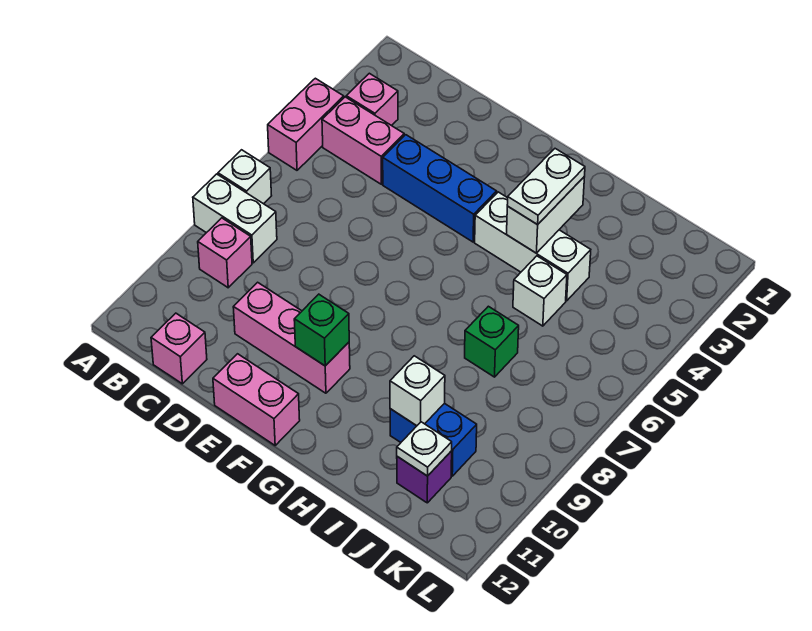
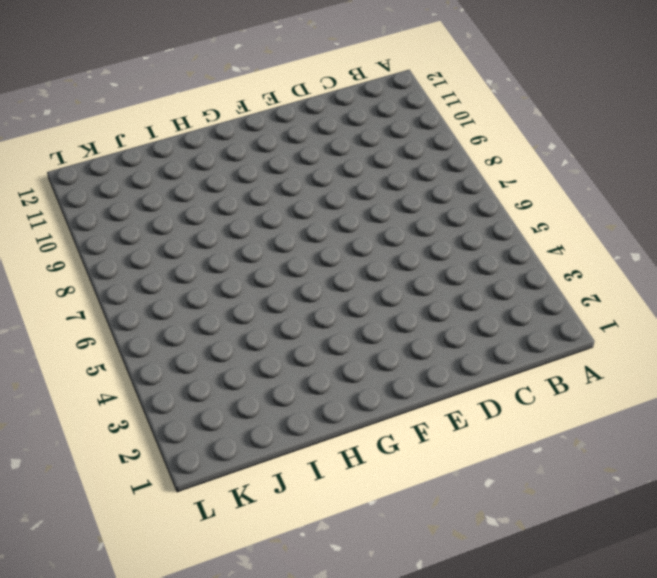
none -> pink brick A4:A5 level 1
none -> white brick A7 level 1
none -> white brick A8:B8 level 1

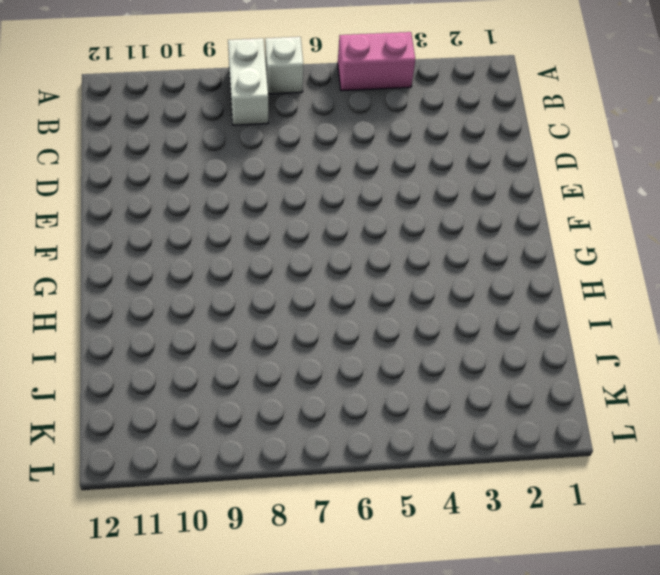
none -> pink brick B3 level 1
none -> pink brick B4:C4 level 1
none -> pink brick B9 level 1

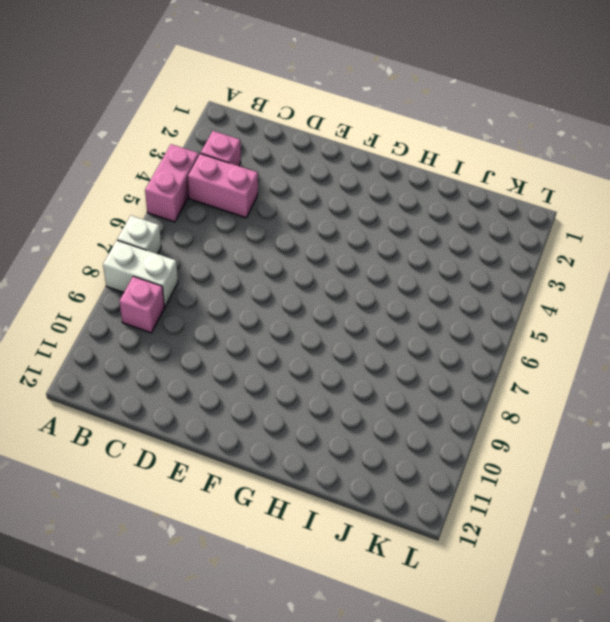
none -> pink brick C12 level 1
none -> blue brick D4:F4 level 1
none -> pink brick D10:F10 level 1

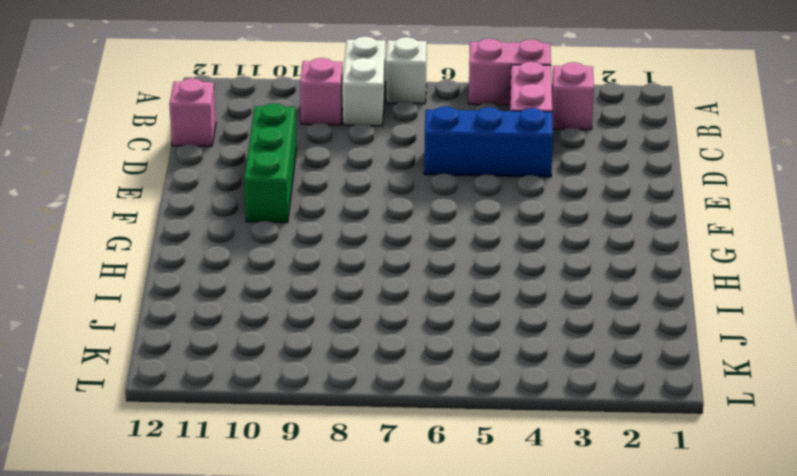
blue brick D4:D6 level 1 -> blue brick D4:F4 level 1
green brick D10:F10 level 1 -> pink brick D10:F10 level 1
none -> pink brick E12:F12 level 1
none -> white brick G4:I4 level 1
none -> white brick I5 level 1

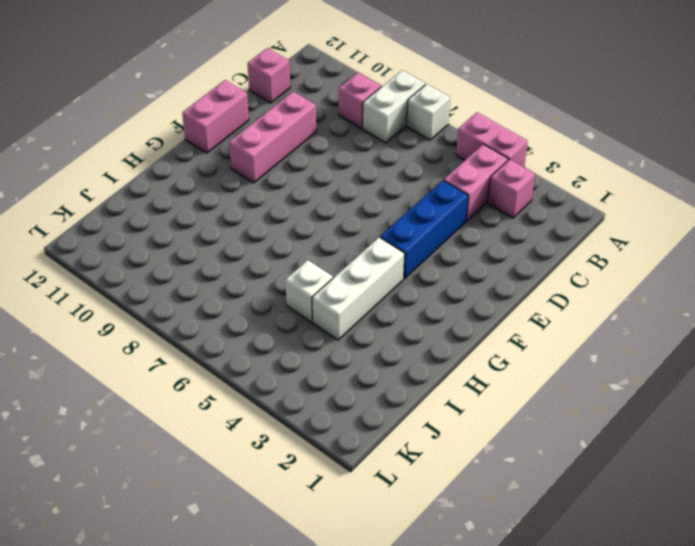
none -> green brick I7 level 1
none -> blue brick I10:J10 level 1
none -> purple brick J11 level 1

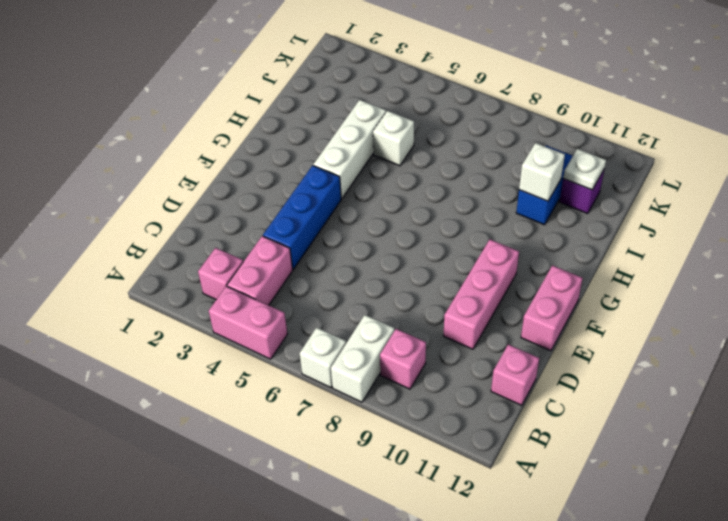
none -> green brick I7 level 1
none -> green brick F10 level 2
none -> white brick H3:H4 level 2

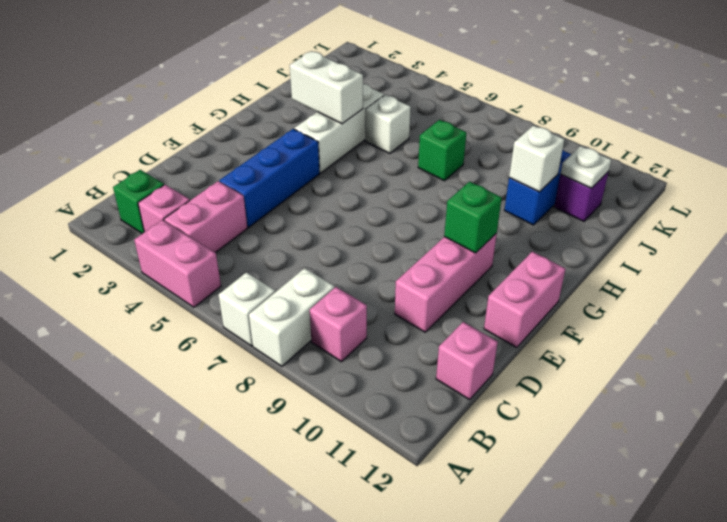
green brick B2 level 1 -> none
none -> white plate H3:H4 level 3

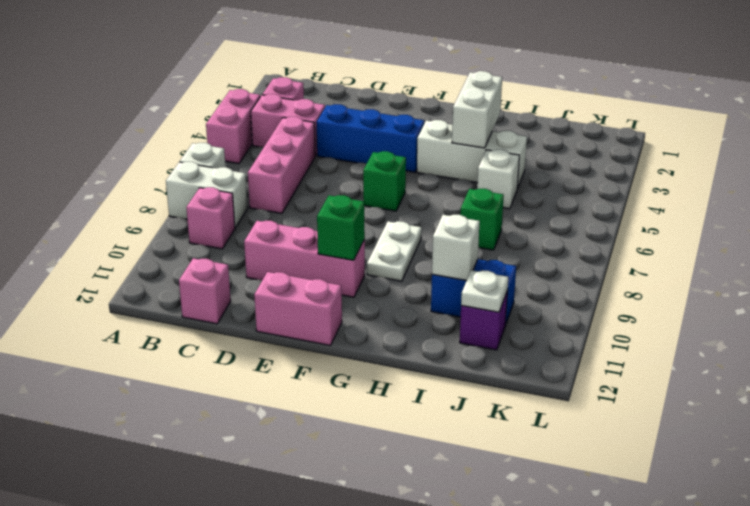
pink brick C5:C7 level 1 -> none
green brick F6 level 1 -> none
white plate G8:G9 level 1 -> white plate H3:H4 level 3

